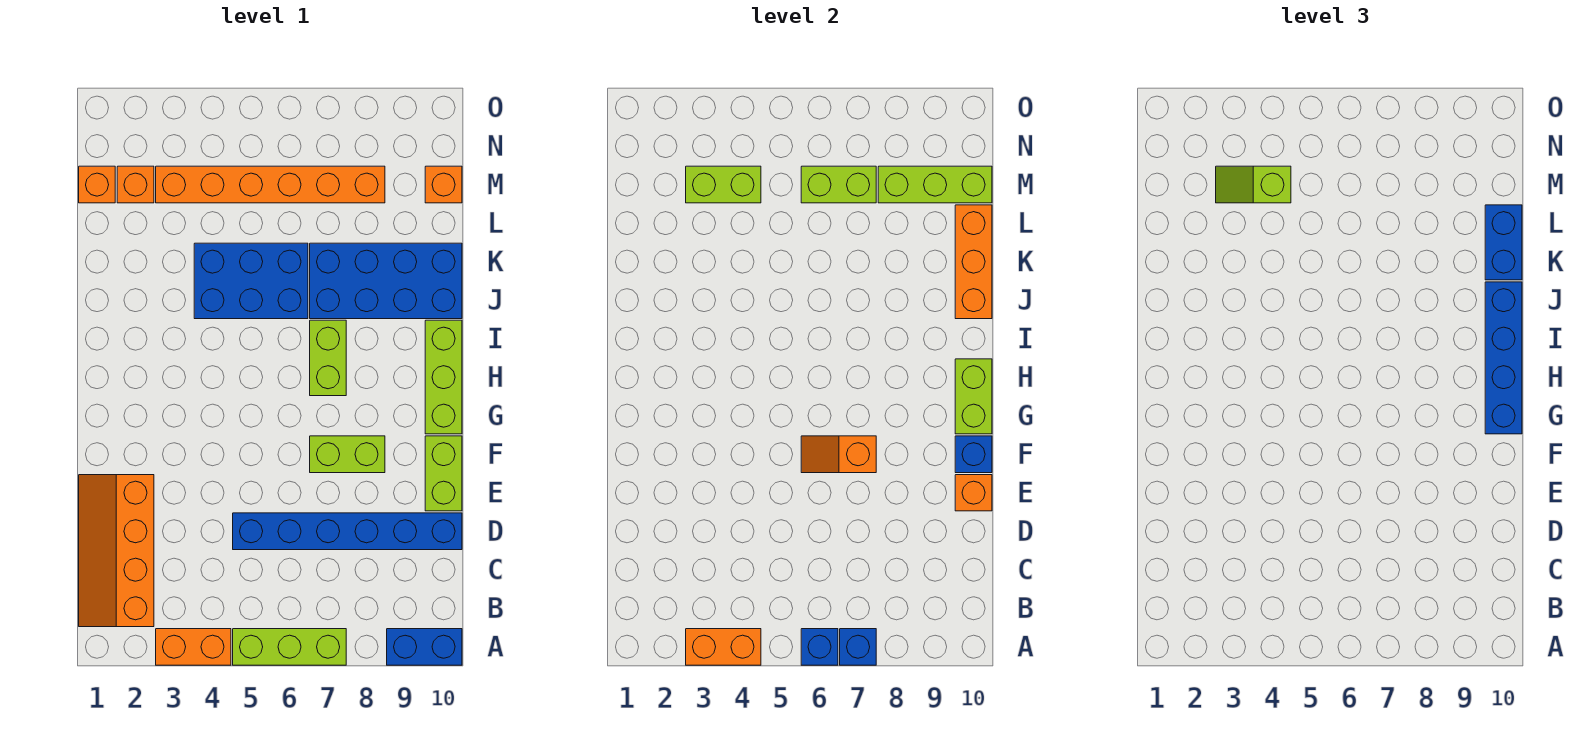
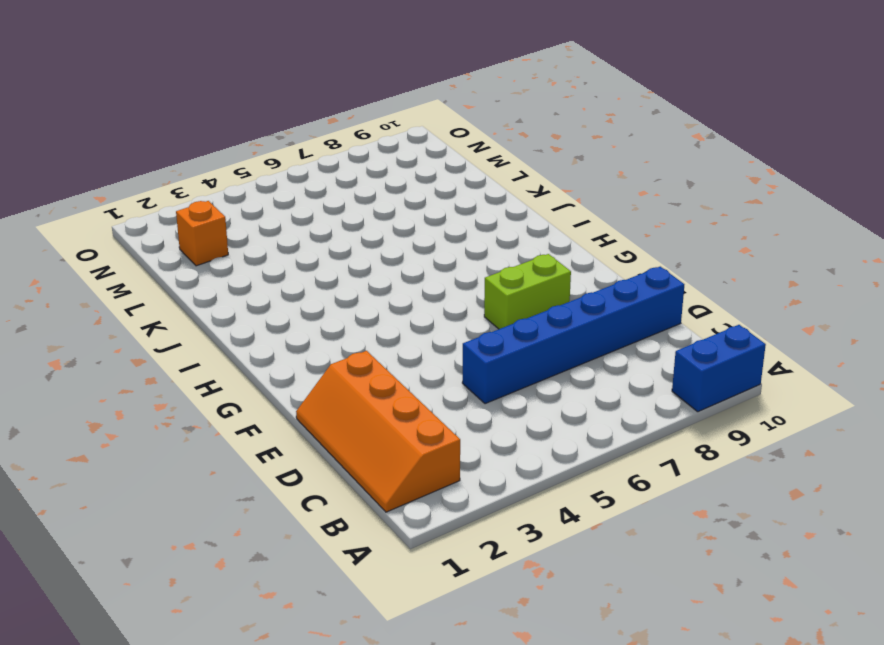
none -> orange brick A3:A4 level 1
none -> lime brick A5:A7 level 1
none -> lime brick E10:F10 level 1

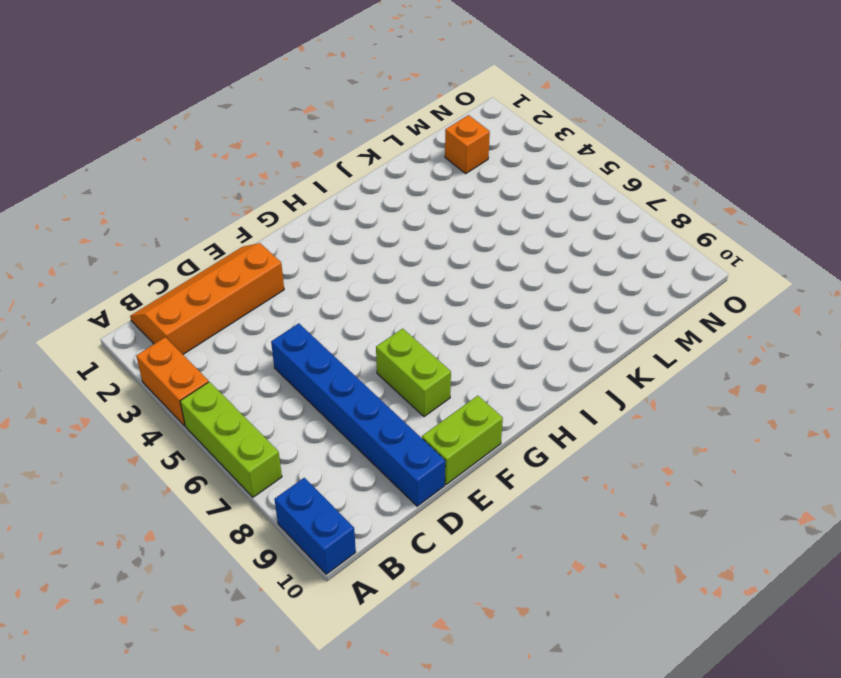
none -> lime brick G10:I10 level 1
none -> lime brick H7:I7 level 1
none -> blue brick J4:K6 level 1

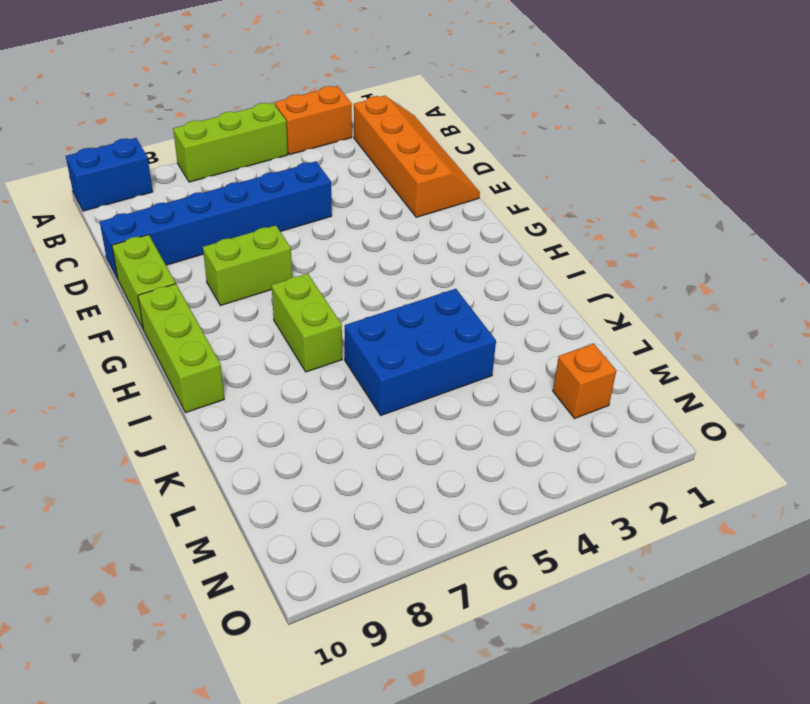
none -> blue brick J7:K10 level 1
none -> orange brick M1 level 1
none -> orange brick M3:M8 level 1

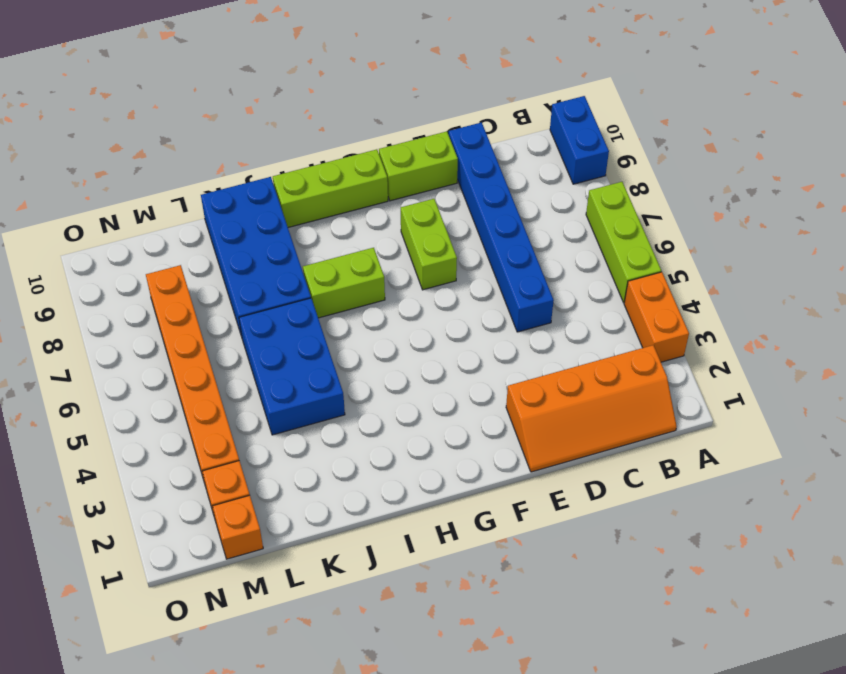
none -> orange brick M10 level 1
none -> orange brick A3:A4 level 2
none -> blue brick A6 level 2

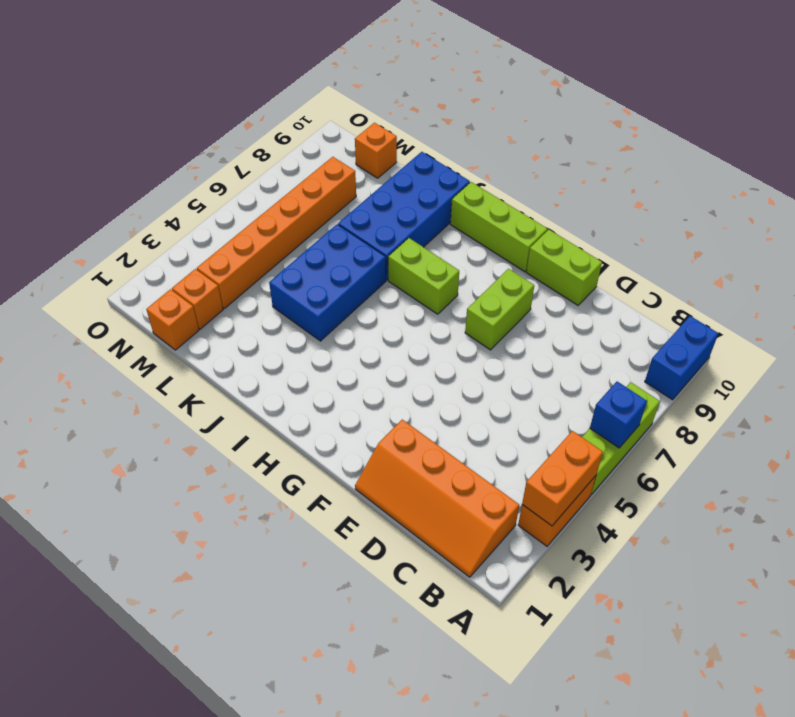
none -> blue brick D5:D10 level 1
none -> blue brick A7 level 2
none -> orange brick E10 level 2

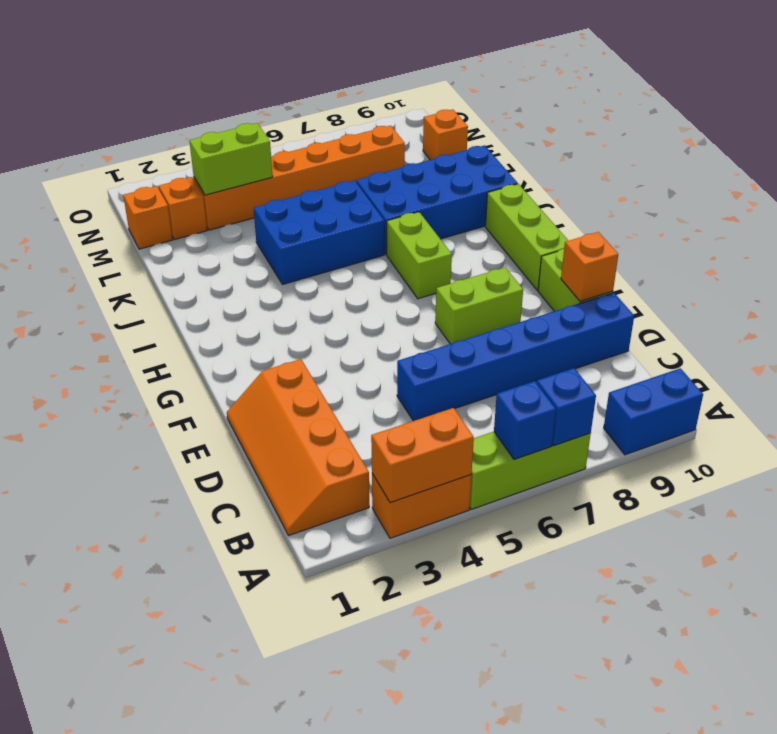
none -> orange slope F6:F7 level 2 top 7
none -> blue brick F10 level 2
none -> lime brick G10:H10 level 2

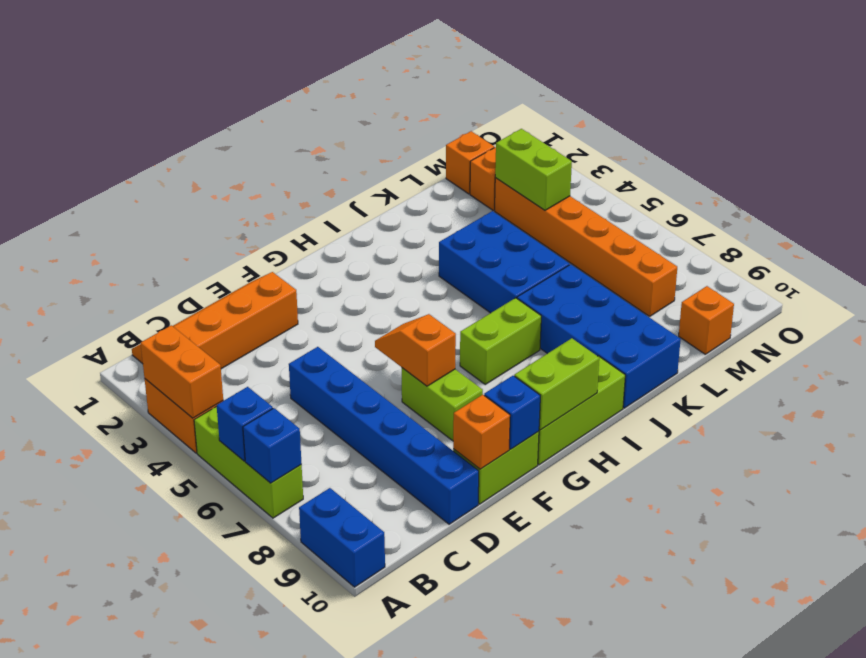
none -> orange brick J10:L10 level 2
none -> lime brick M6:M7 level 2
none -> lime brick M8:M10 level 2

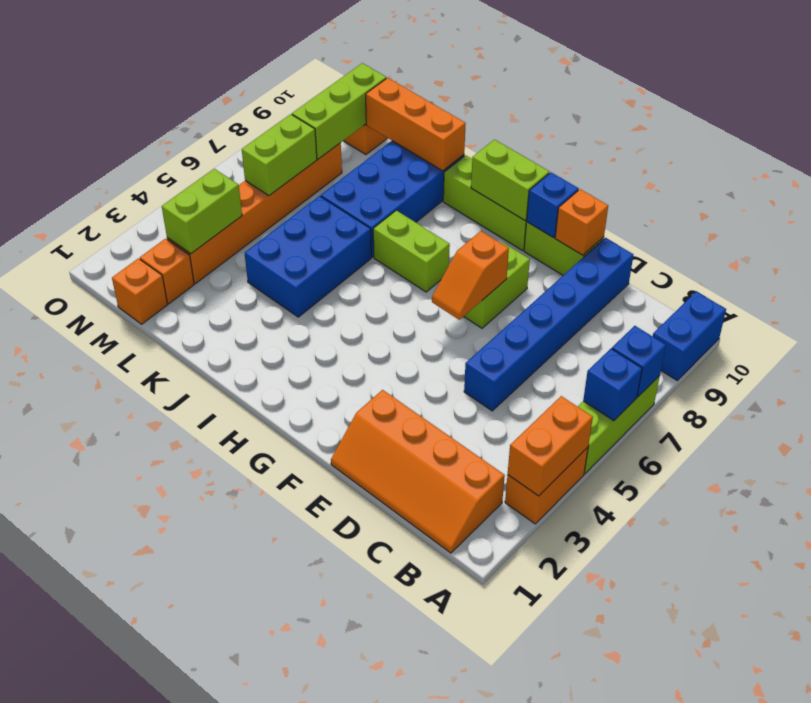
none -> blue brick G10:J10 level 3
none -> blue brick K10:L10 level 3
none -> lime slope M3:M4 level 3 top 4

